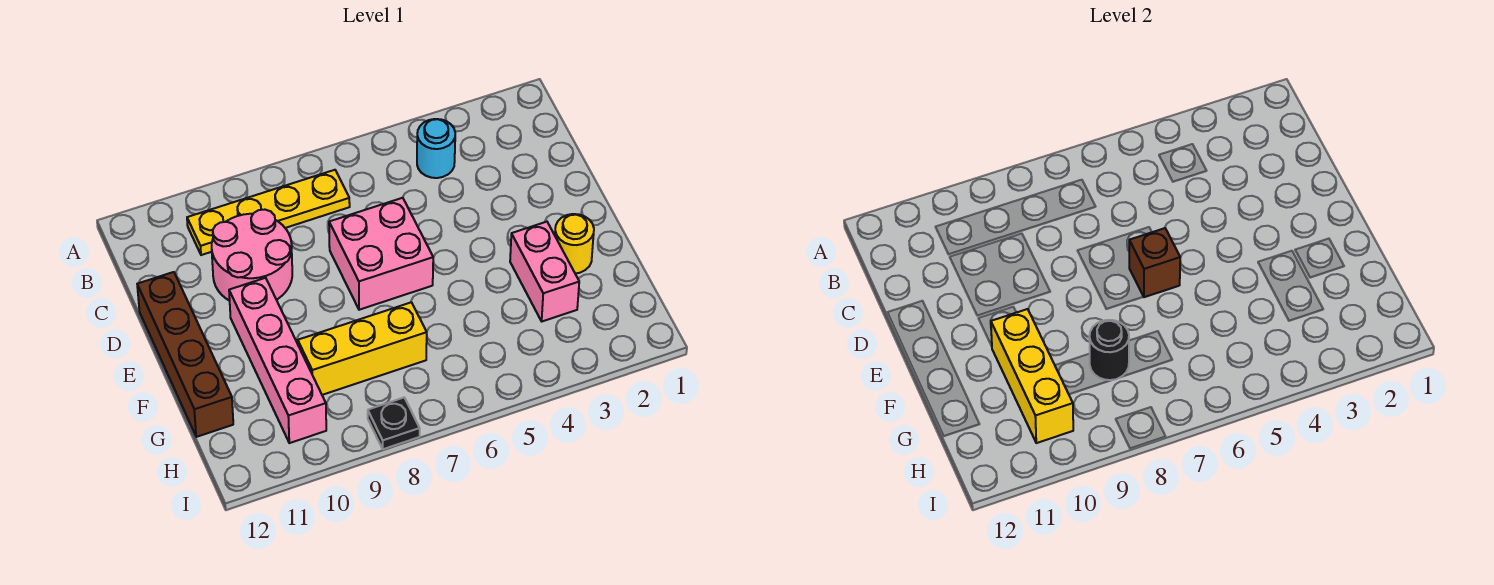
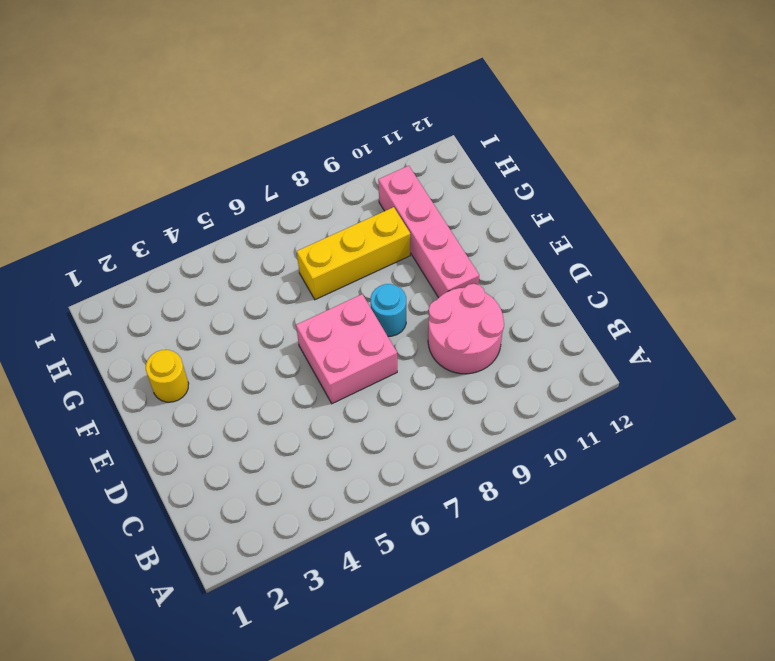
cyan round brick E8 level 1 -> cyan round brick B4 level 1
none -> yellow plate B7:B10 level 1
none -> brown brick D12:G12 level 1
none -> pink brick F3:G3 level 1

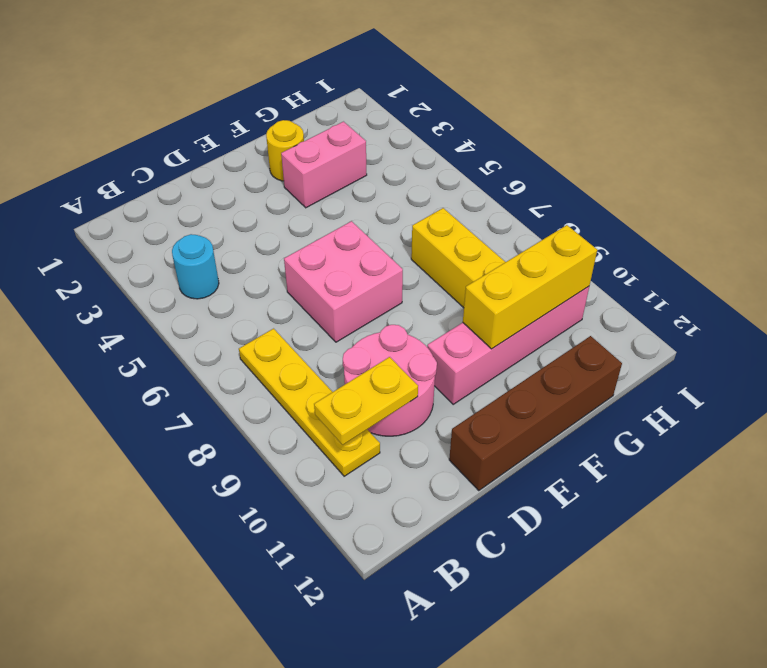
yellow plate B10:C10 level 2 -> none
none -> black plate I8 level 1
none -> brown brick E6 level 2
none -> black round brick G8 level 2

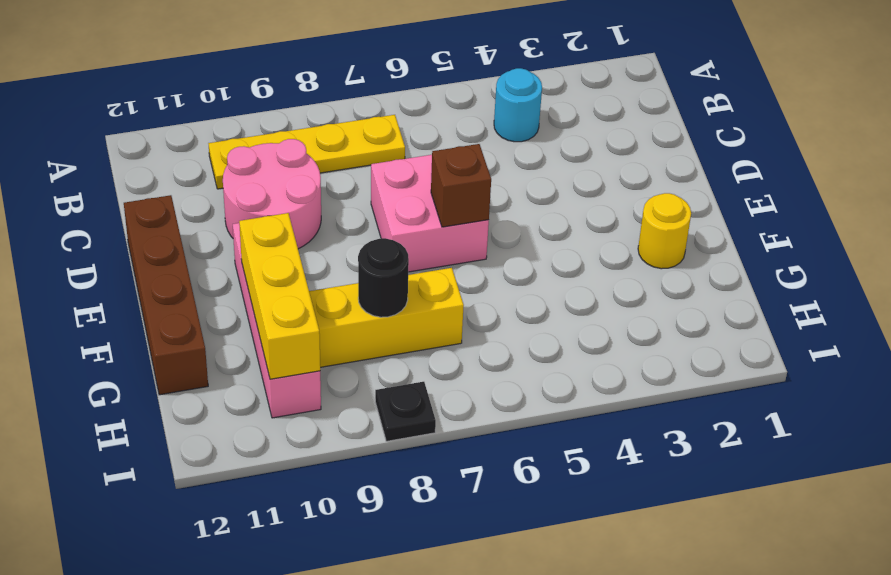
none -> pink brick F3:G3 level 1

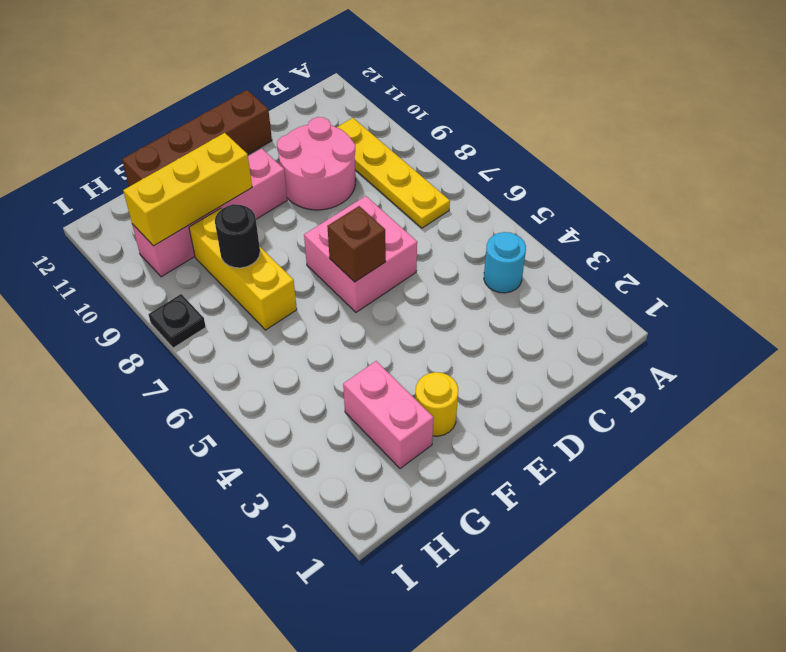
pink brick G2:G3 level 1 -> pink brick F3:G3 level 1

